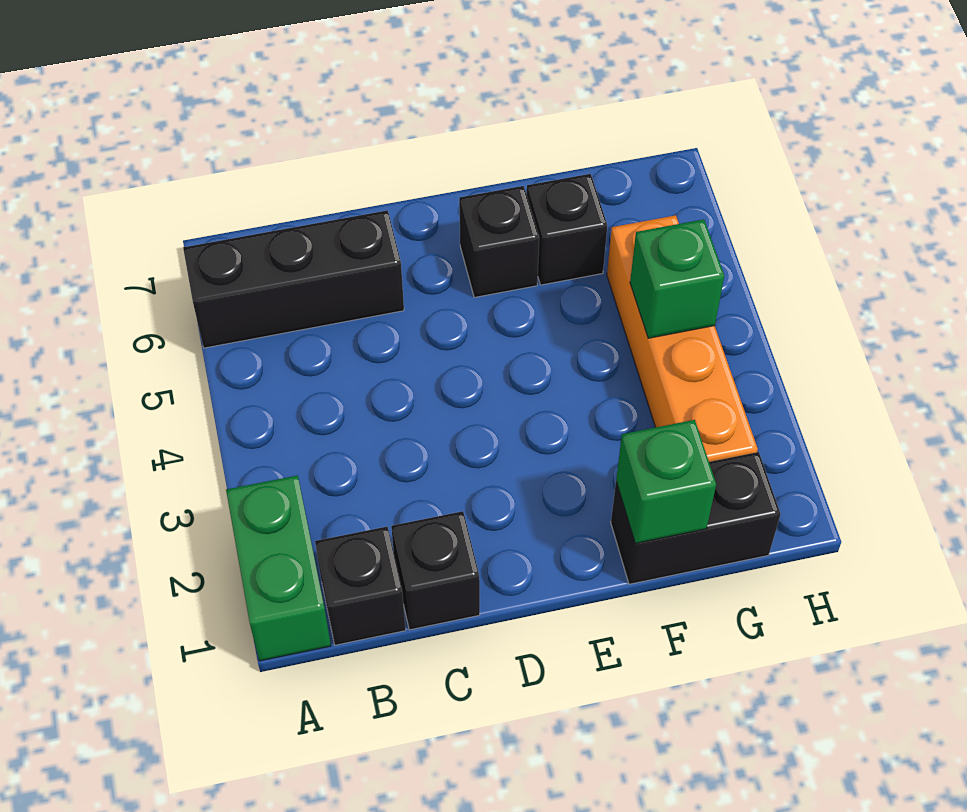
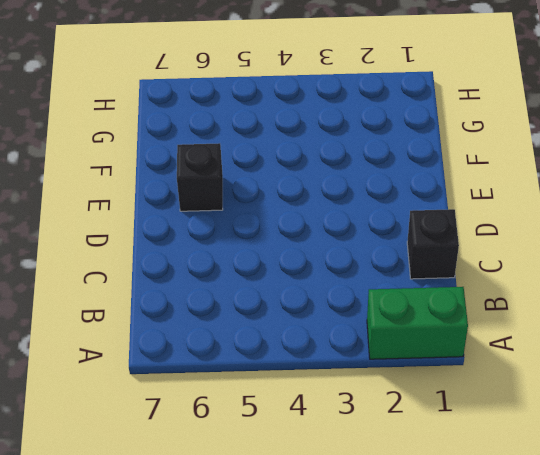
none -> black brick A6:C6 level 1
none -> black brick B1 level 1

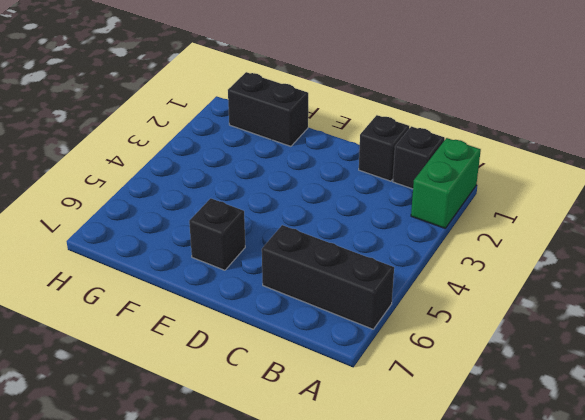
none -> black brick F6 level 1
none -> orange brick G2:G5 level 1

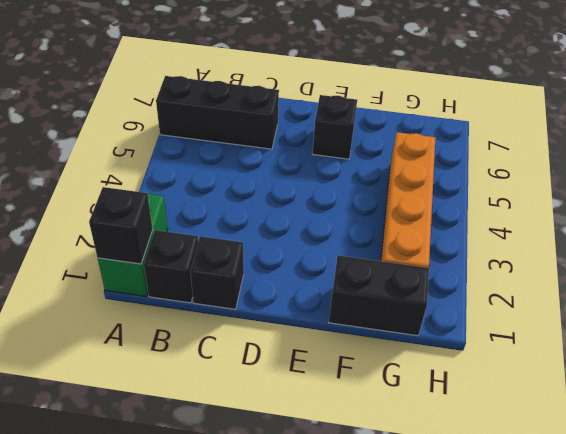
black brick A1 level 2 -> black brick F6 level 1
none -> green brick F1 level 2
none -> green brick G4 level 2

